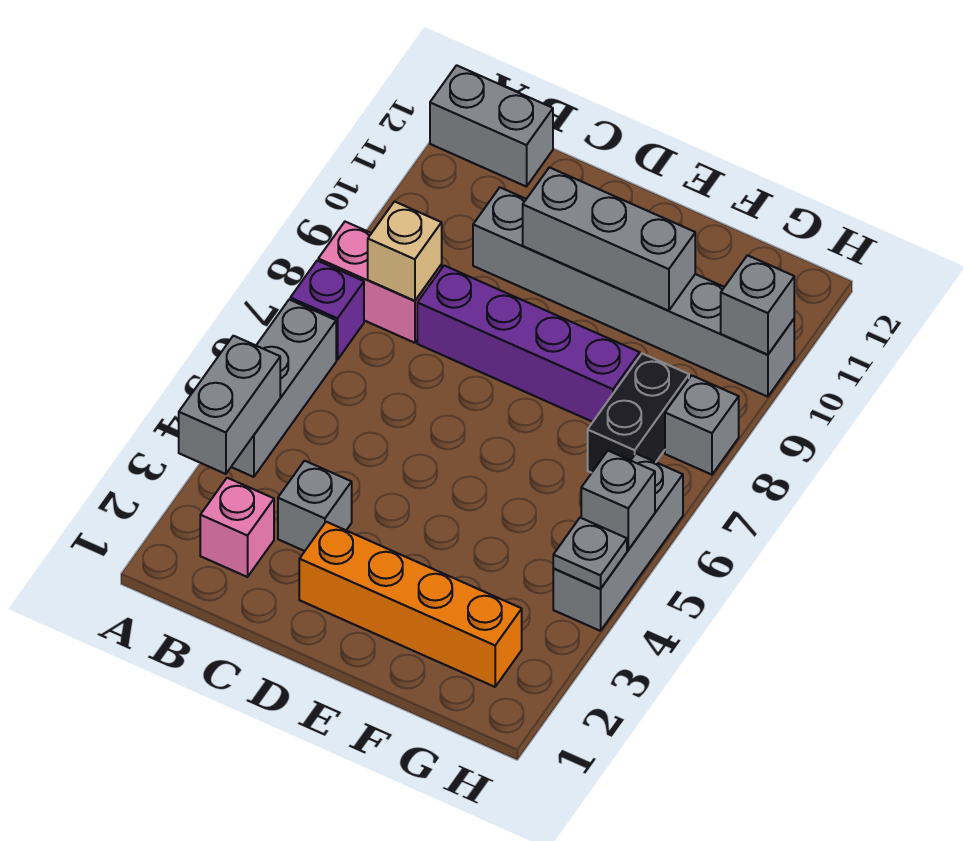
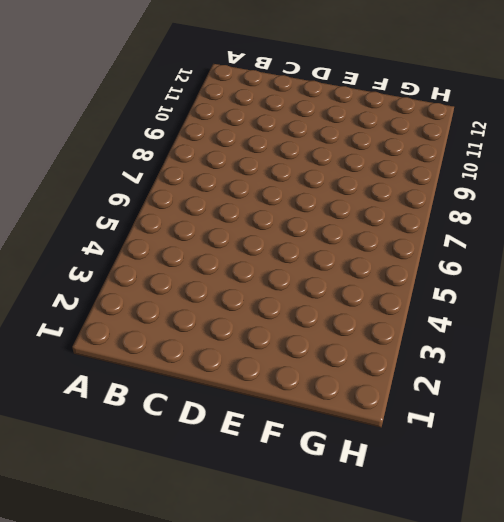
none -> grey brick A4:A6 level 1
none -> purple brick A7 level 1
none -> pink brick A8:B8 level 1

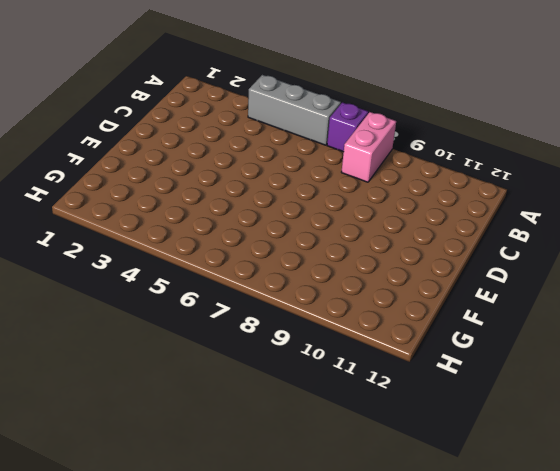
none -> grey brick A12:B12 level 1
none -> pink brick B2 level 1
none -> grey brick C3 level 1

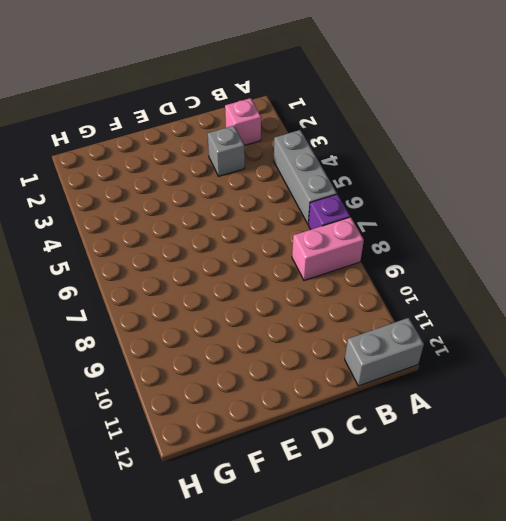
none -> purple brick C8:F8 level 1
none -> grey brick C10:H10 level 1
none -> orange brick D2:G2 level 1

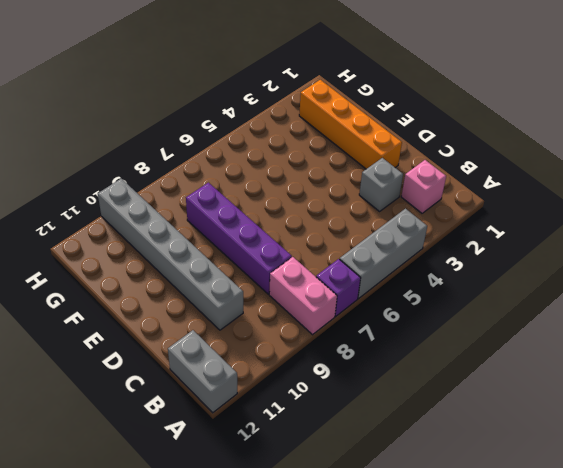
none -> black brick G7:G8 level 1
none -> grey brick H4:H6 level 1
none -> grey brick H8 level 1

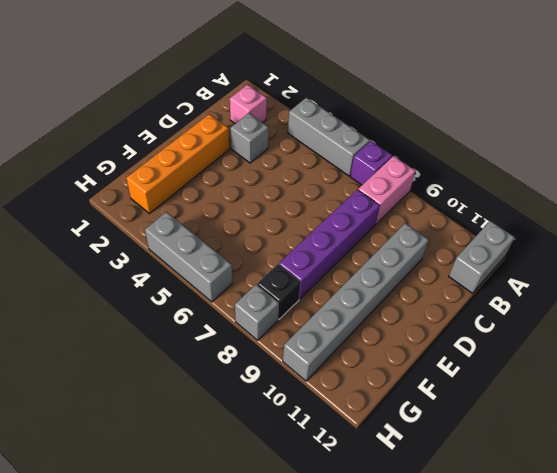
black brick G8 level 1 -> black brick G7:G8 level 1
none -> grey brick A3:A4 level 2
none -> tan brick B8 level 2
none -> grey brick D10:F10 level 2

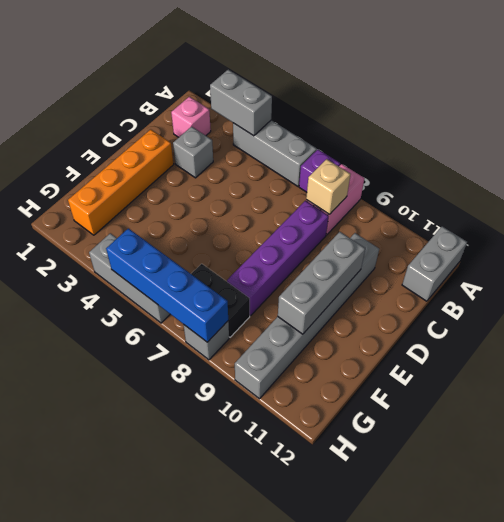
blue brick H5:H8 level 2 -> grey brick H5 level 2
none -> grey plate H4 level 2
none -> grey brick H10 level 2

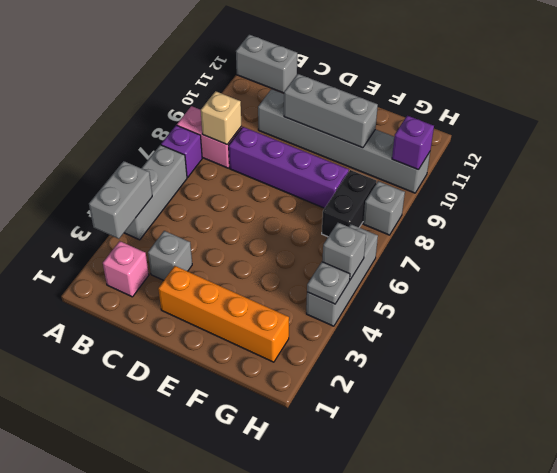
purple brick H10 level 2 -> grey brick H10 level 2

